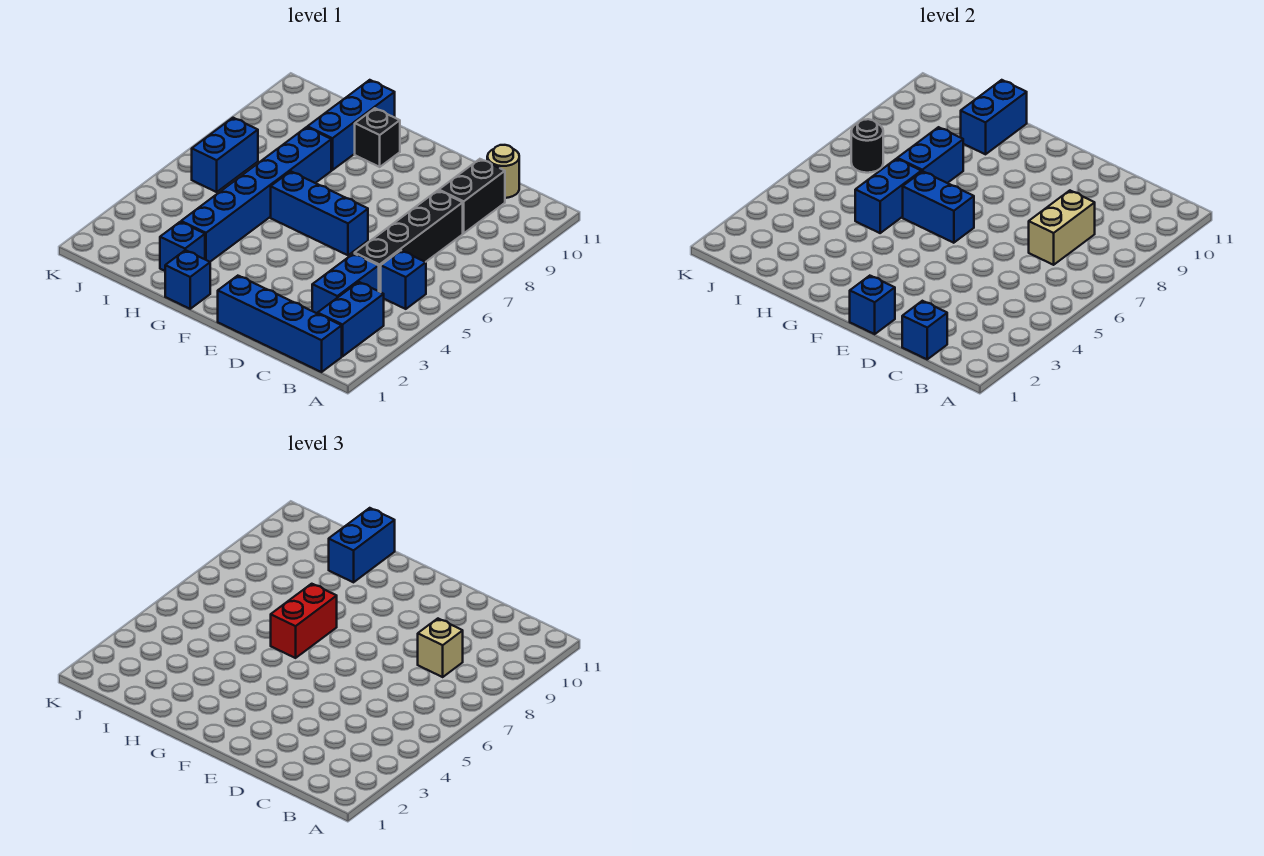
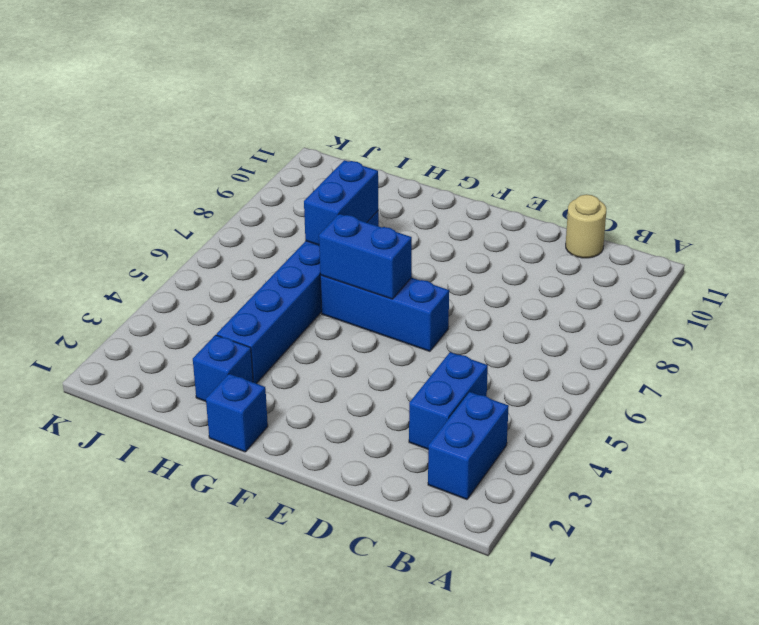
none -> blue brick B1:E1 level 1
none -> blue brick B5 level 1
none -> black brick C5:C8 level 1

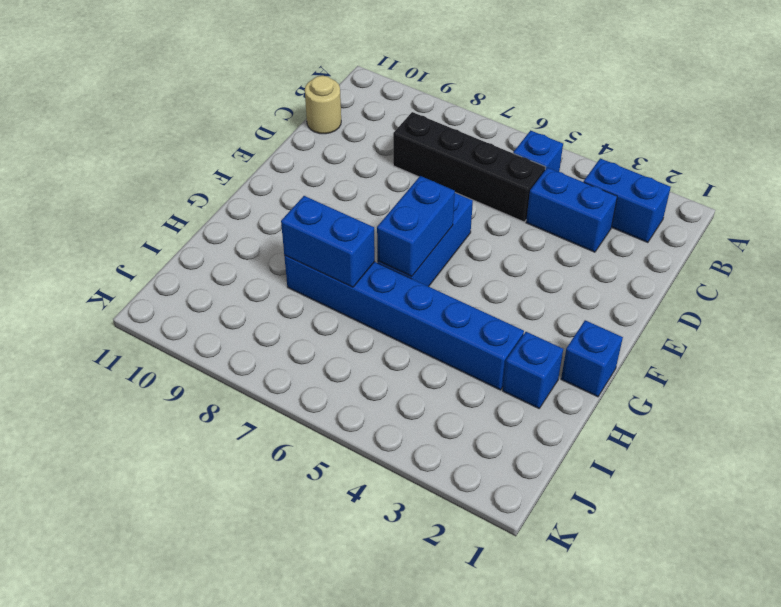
none -> blue brick B1:E1 level 1
none -> black brick C9:C10 level 1
none -> black brick G10 level 1

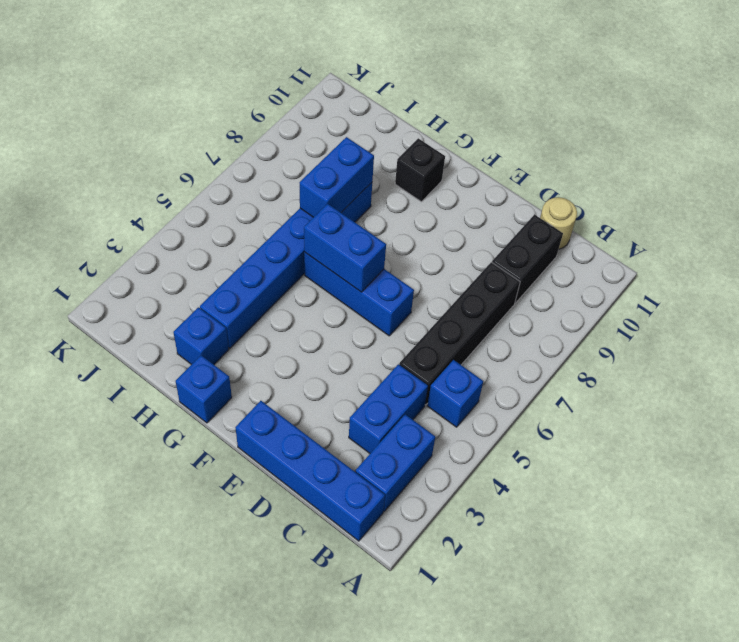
none -> blue brick H9:H11 level 1
none -> blue brick J6:J7 level 1
none -> blue brick C1 level 2

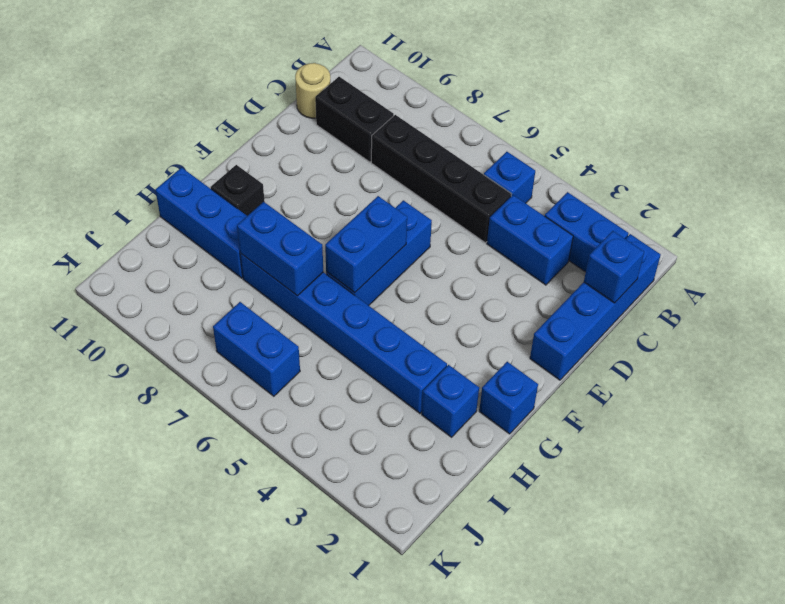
none -> tan brick C7:C8 level 2
none -> blue brick E1 level 2
none -> blue brick H5:H6 level 2

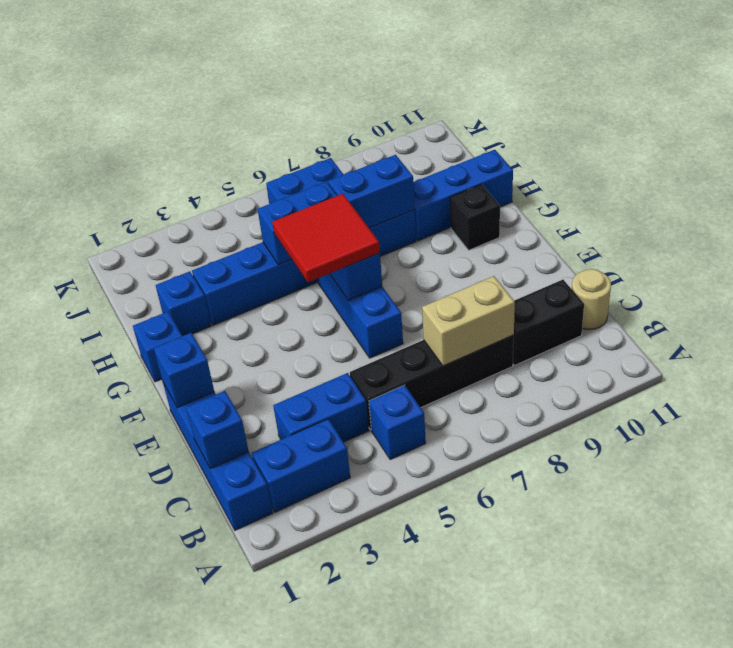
red tile F5:G6 level 3 -> red brick G6:G7 level 3
none -> blue brick H10:H11 level 2
none -> black round brick J7 level 2
none -> tan brick C8 level 3

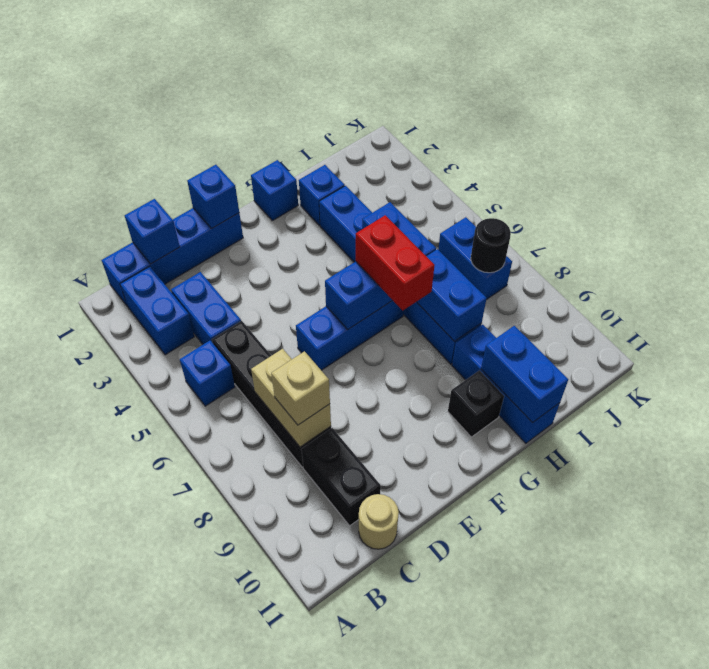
none -> blue brick H10:H11 level 3

